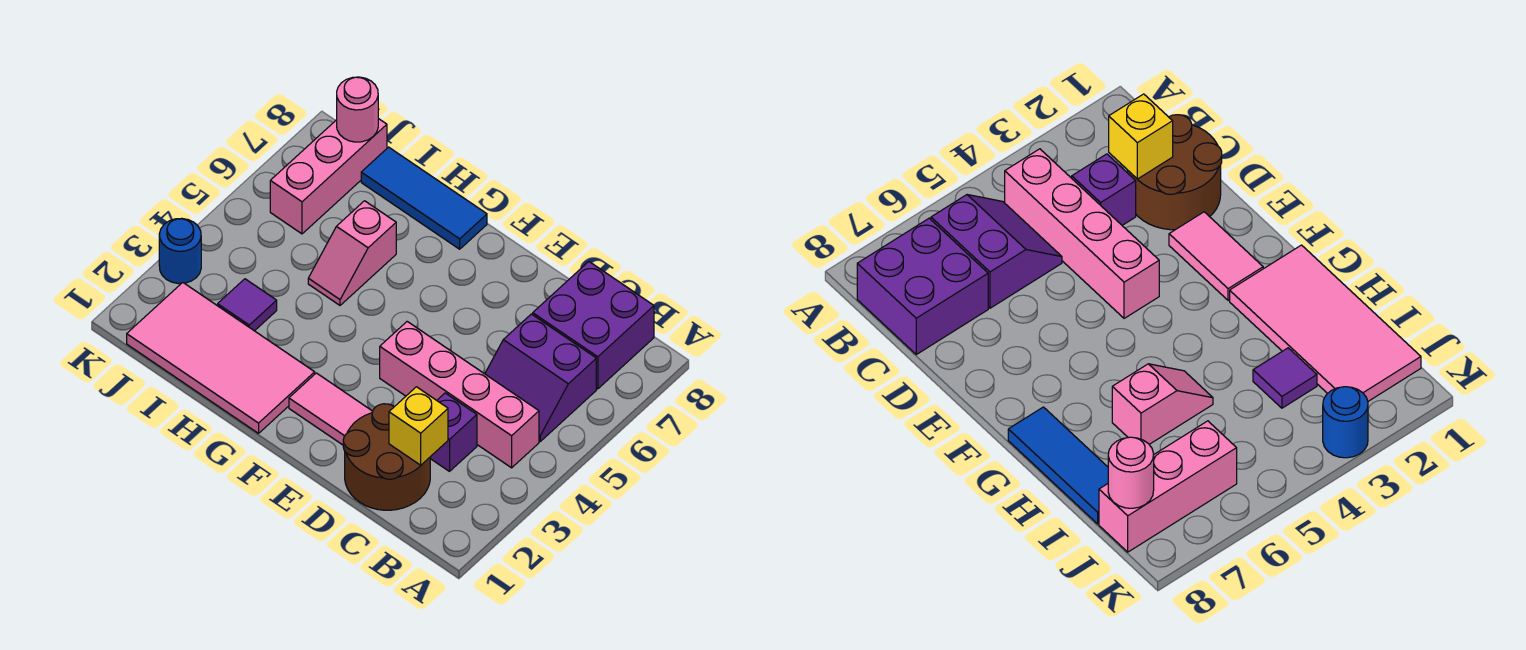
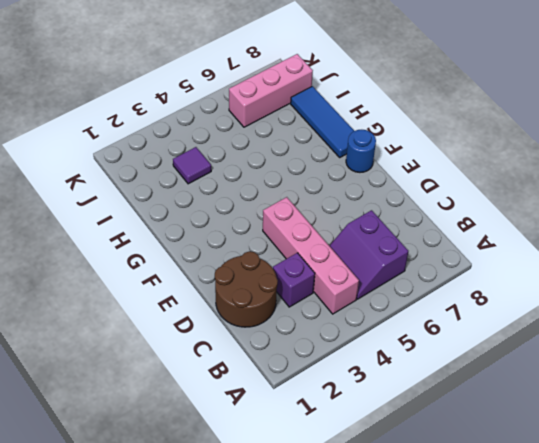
blue round brick F8 level 1 -> blue round brick K3 level 1
none -> purple brick B7:C8 level 1
none -> pink tile E2:F2 level 1
none -> pink tile G1:J2 level 1

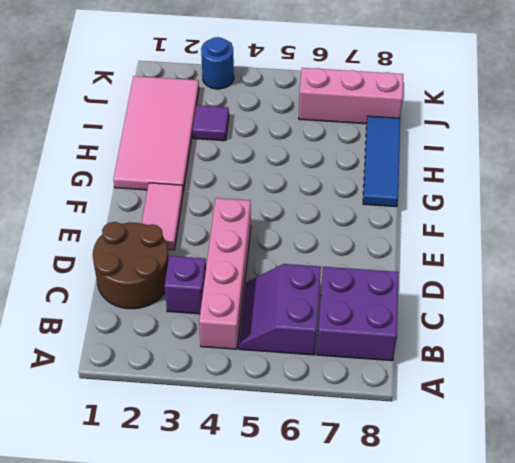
none -> pink slope H5:H6 level 1 top 6
none -> yellow brick C2 level 2
none -> pink round brick J8 level 2

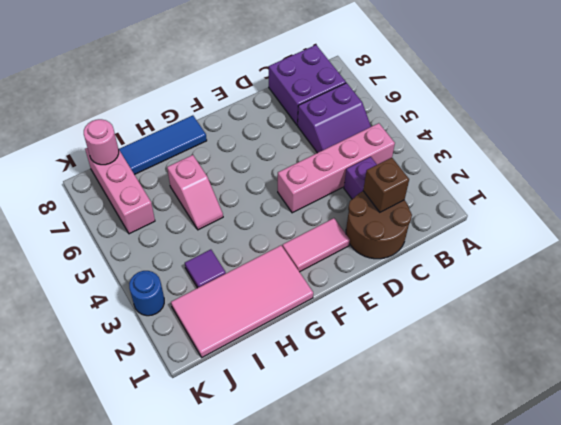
brown brick C2 level 2 -> yellow brick C2 level 2

